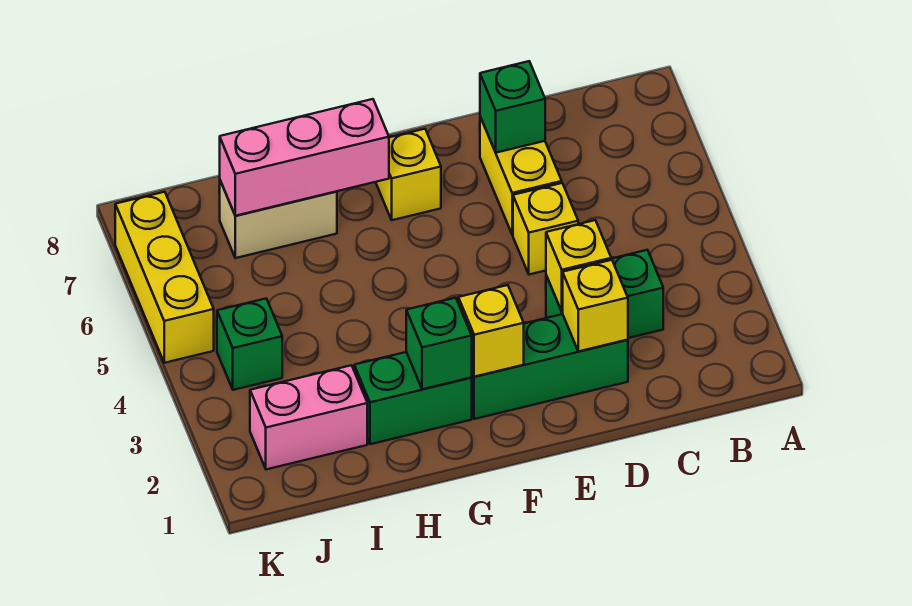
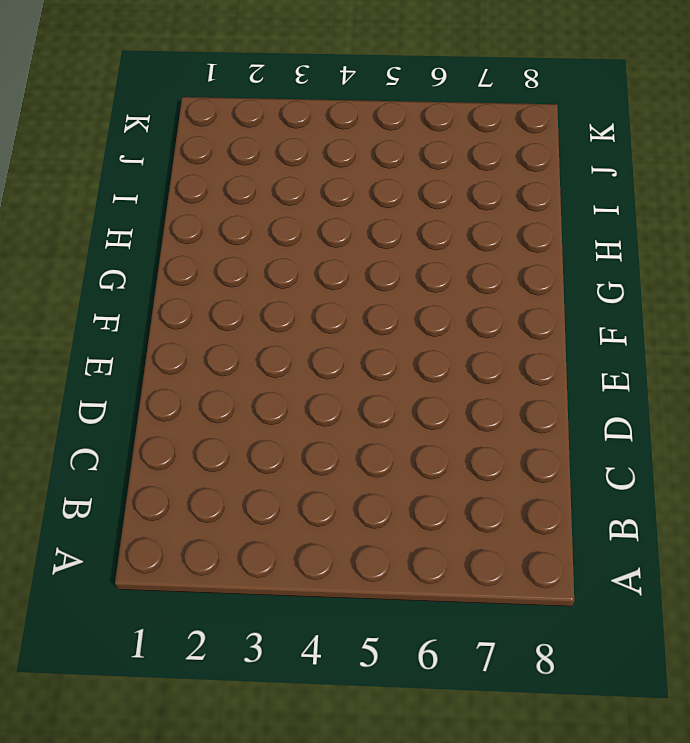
none -> green brick C3:D3 level 1
none -> green brick D2:F2 level 1
none -> yellow brick D5 level 1

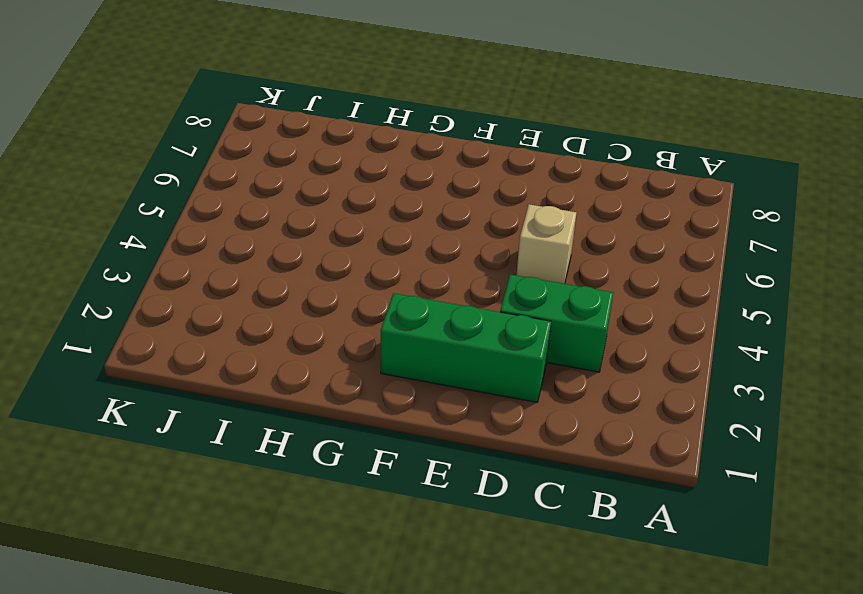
tan brick D5 level 1 -> yellow brick D5 level 1
none -> yellow brick D6:D7 level 1
none -> yellow brick F7 level 1
none -> green brick G2:H2 level 1

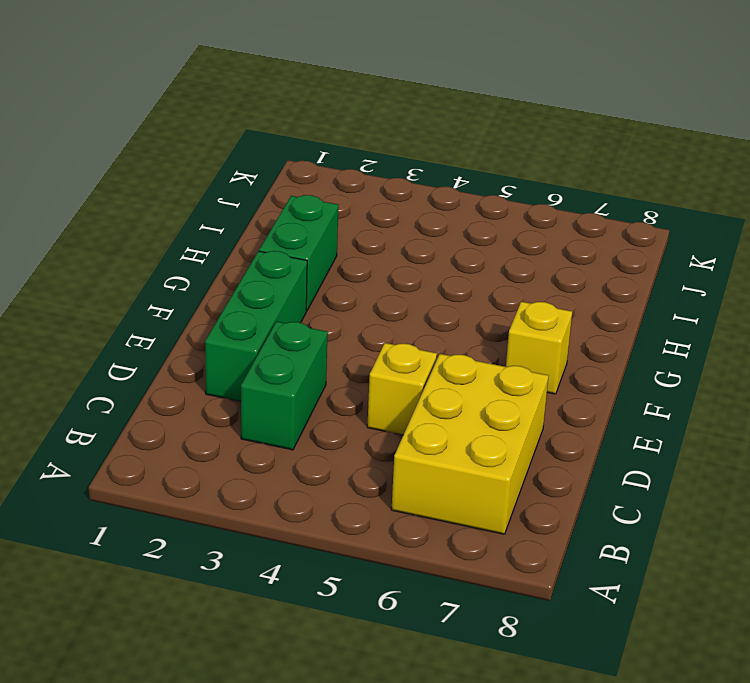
yellow brick B6:D7 level 1 -> yellow brick D6:D7 level 1
none -> tan brick H7:I7 level 1
none -> pink brick I2:J2 level 1
none -> green brick J4 level 1

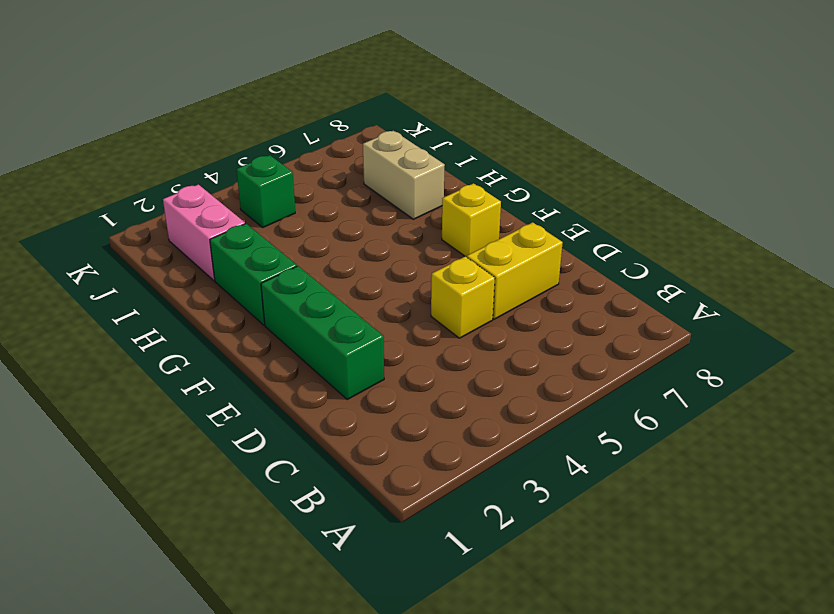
none -> green brick C3:D3 level 1
none -> yellow brick K5:K7 level 1
none -> yellow brick D2 level 2

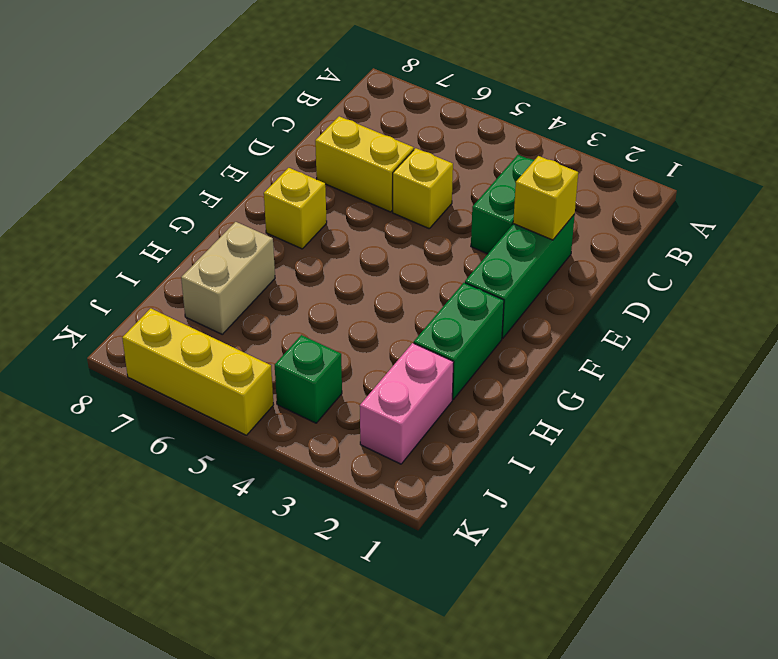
none -> yellow brick D3 level 2
none -> green brick D7 level 2
none -> yellow brick F2 level 2

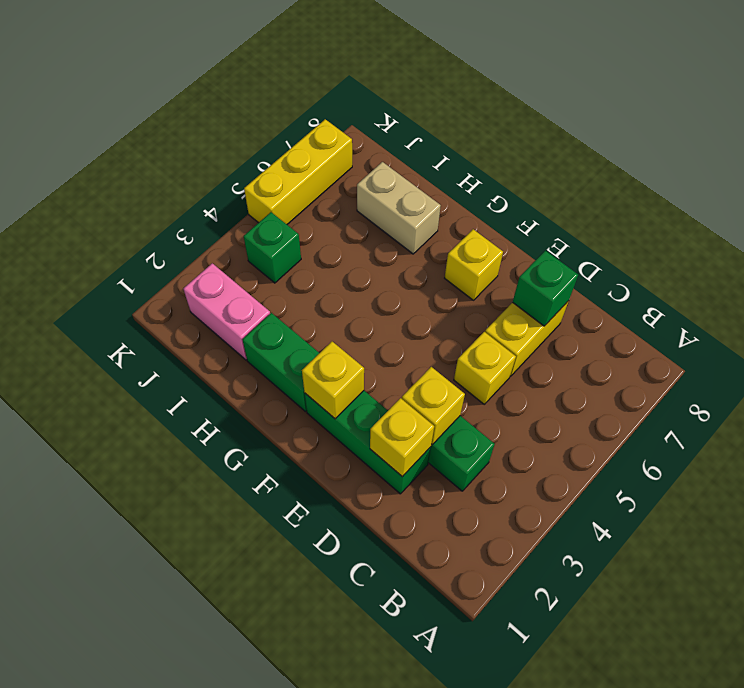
none -> green brick G2 level 2
none -> pink brick G7:I7 level 2

